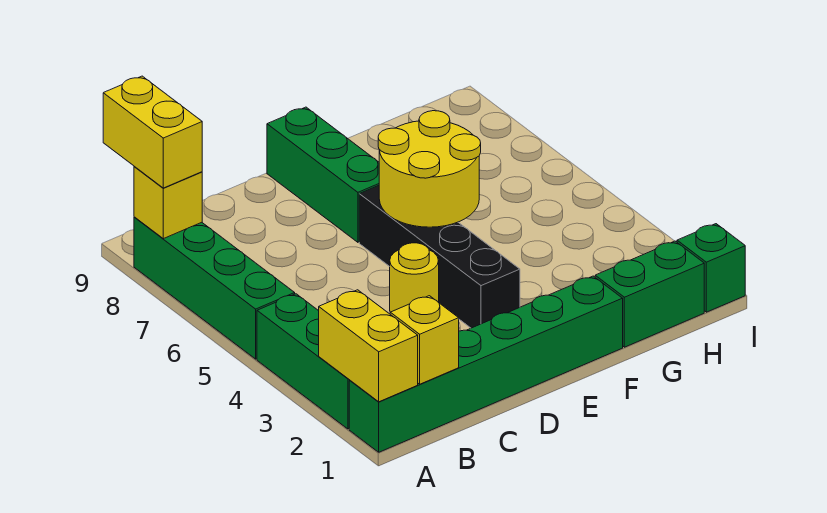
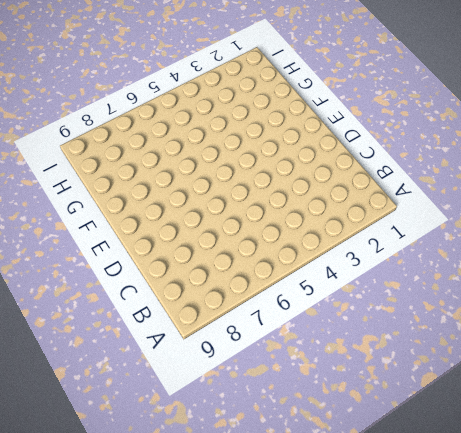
none -> green brick A1:F1 level 1
none -> green brick A2:A4 level 1
none -> green brick A5:A8 level 1

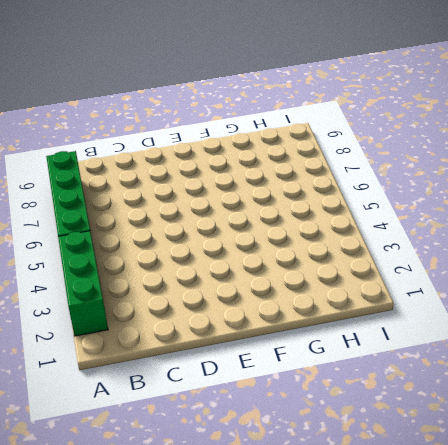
none -> green brick A1:F1 level 1
none -> yellow round brick D4 level 1
none -> black brick E3:E6 level 1

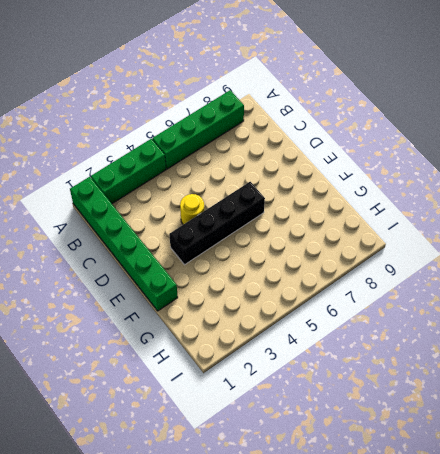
none -> green brick E7:E9 level 1
none -> green brick G1:H1 level 1
none -> green brick I1 level 1

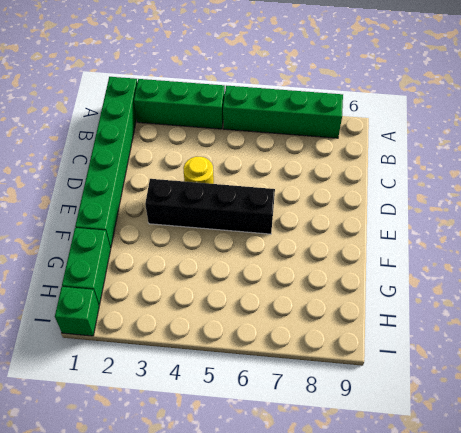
none -> green brick E7:E9 level 1
none -> yellow brick A1:A2 level 2
none -> yellow brick A8 level 2

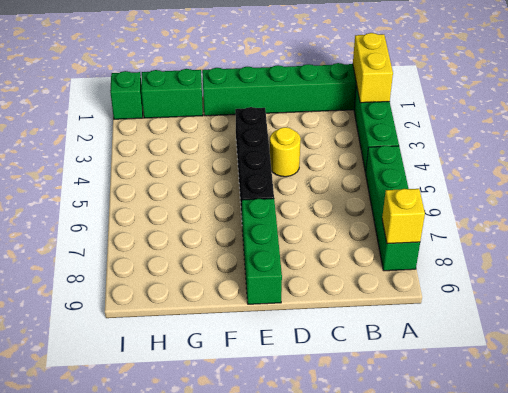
none -> yellow brick B1 level 2
none -> yellow round brick E5:F6 level 2
none -> yellow brick A8:A9 level 3

